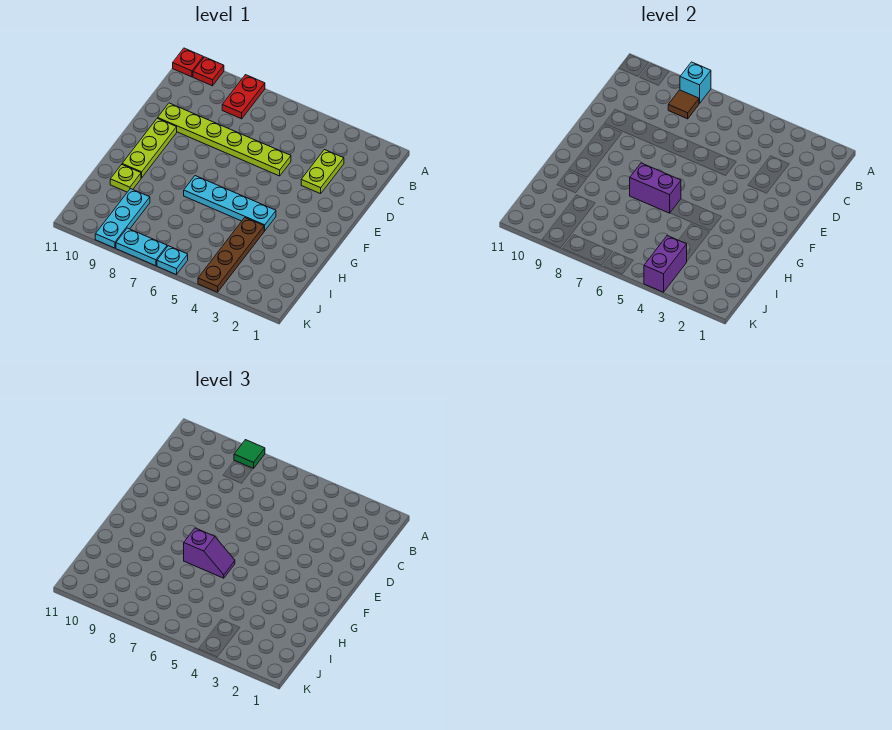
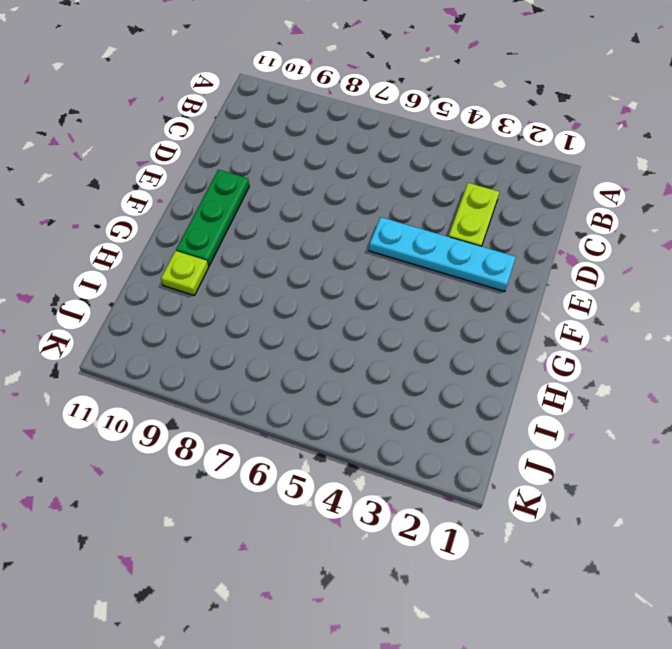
cyan plate E2:E5 level 1 -> cyan plate G4:G7 level 1
green plate E10:G10 level 1 -> lime plate E10:G10 level 1
none -> red plate A8:B8 level 1
none -> red plate A10 level 1
none -> red plate A11 level 1

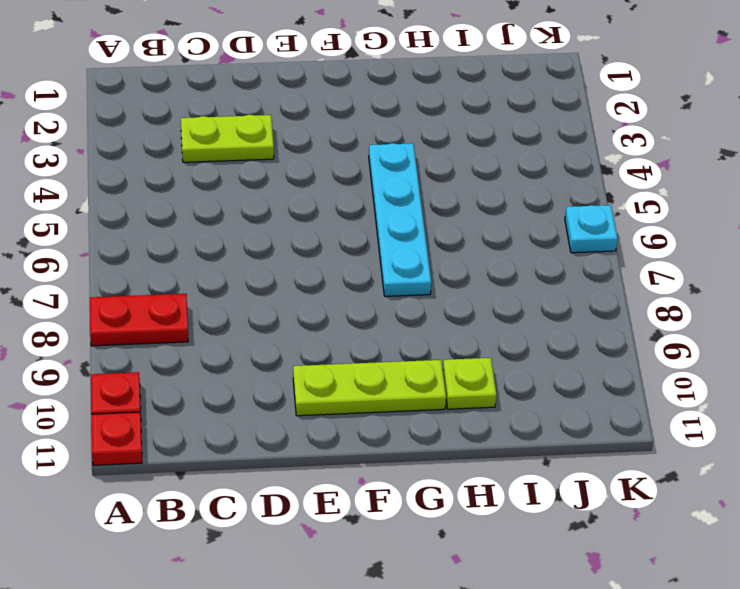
none -> lime plate D5:D10 level 1
none -> brown plate H4:K4 level 1
none -> cyan plate I9:K9 level 1

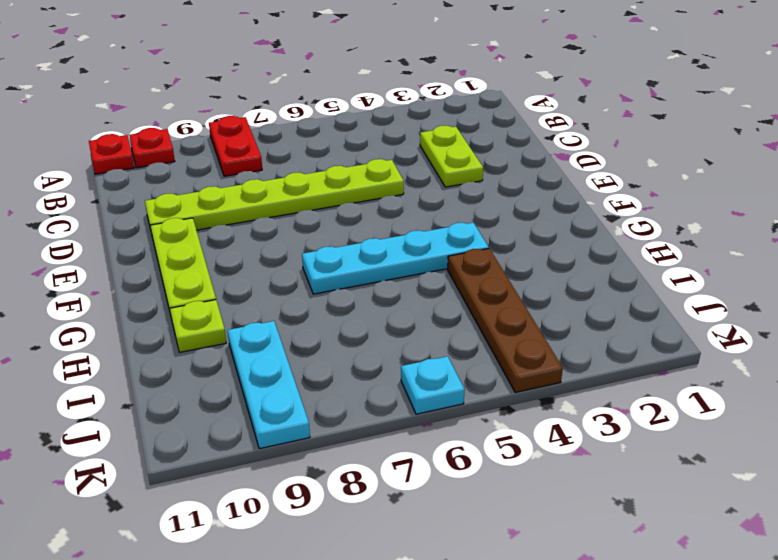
none -> cyan plate K7:K8 level 1
none -> cyan brick A8 level 2
none -> brown tile B8 level 2

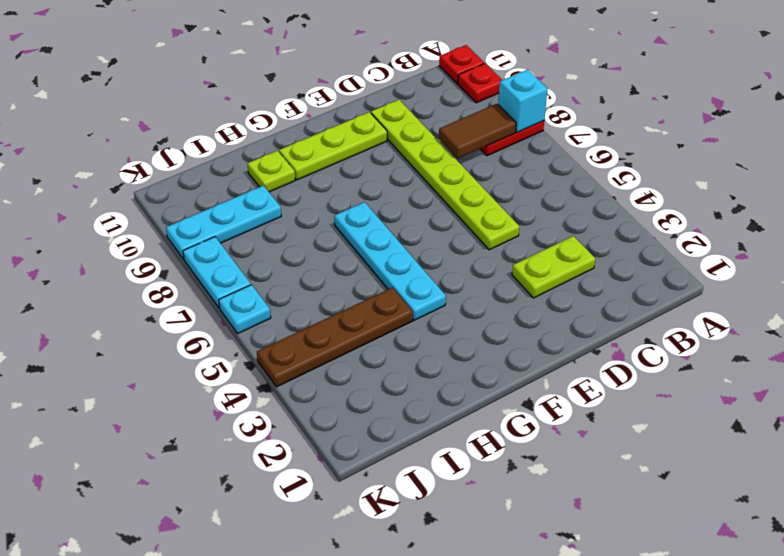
brown tile B8:C8 level 2 -> brown tile B8 level 2
none -> purple brick G6:G7 level 2
none -> purple brick J4:K4 level 2
none -> green tile A8 level 3

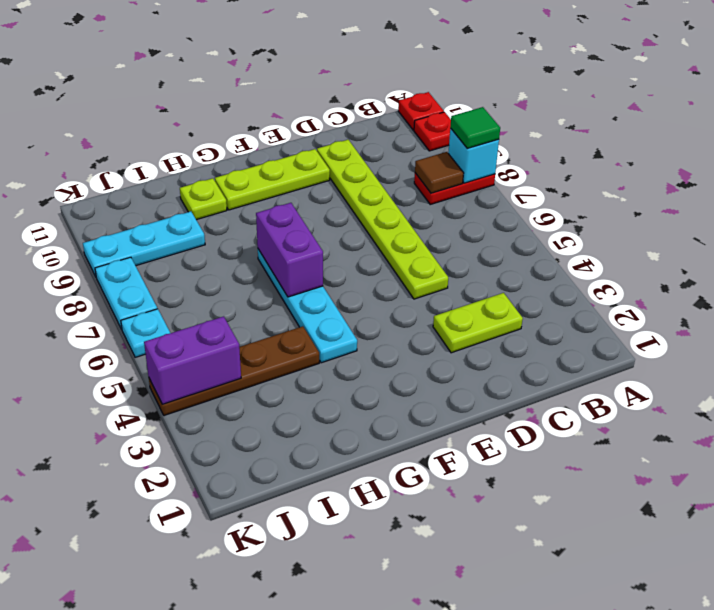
none -> purple slope G6:G7 level 3 top 7

